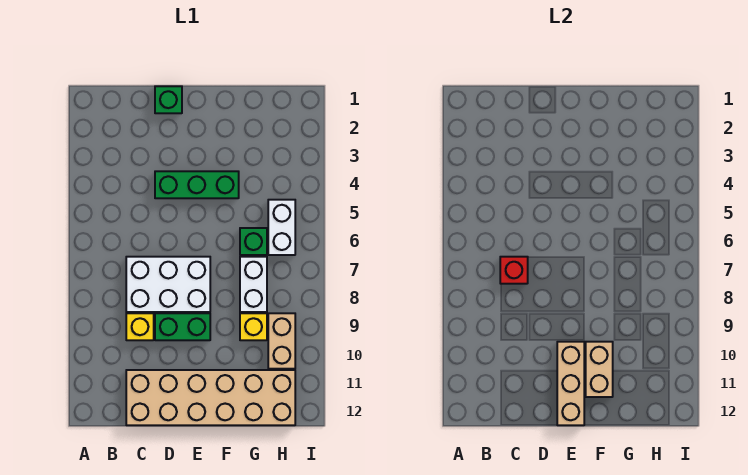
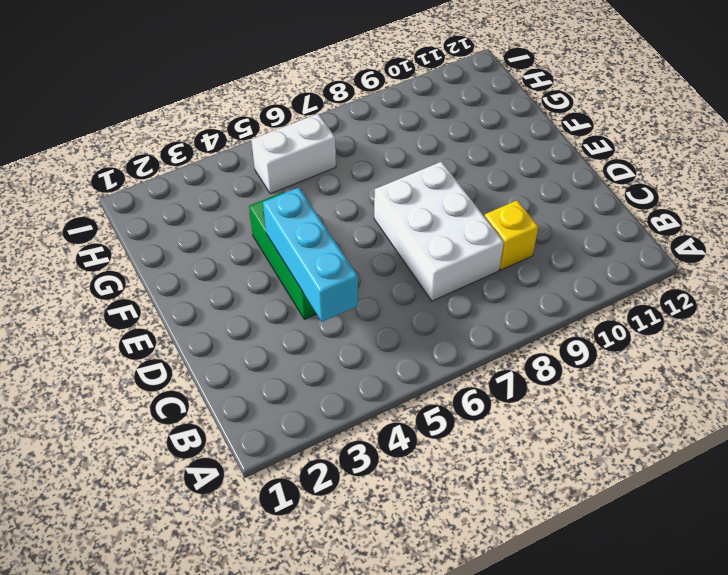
cyan brick C4:E4 level 2 -> none
none -> tan brick C11:H12 level 1
none -> green brick D1 level 1
none -> green brick D9:E9 level 1

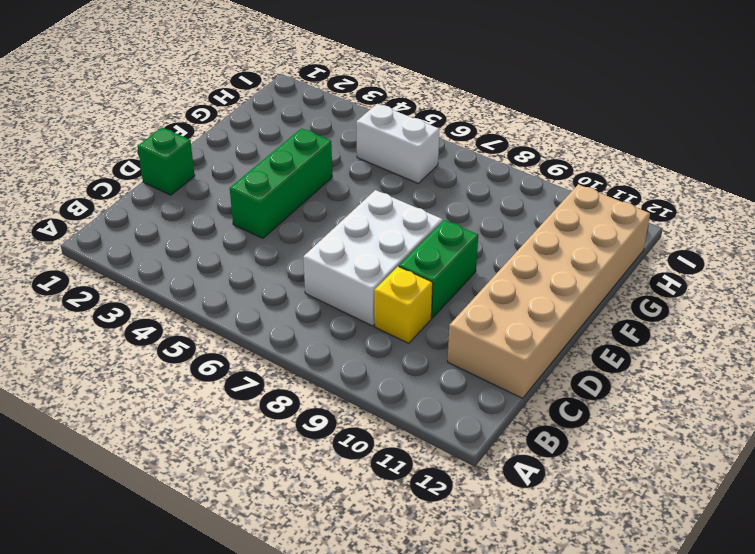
none -> green brick G6 level 1
none -> white brick G7:G8 level 1
none -> yellow brick G9 level 1

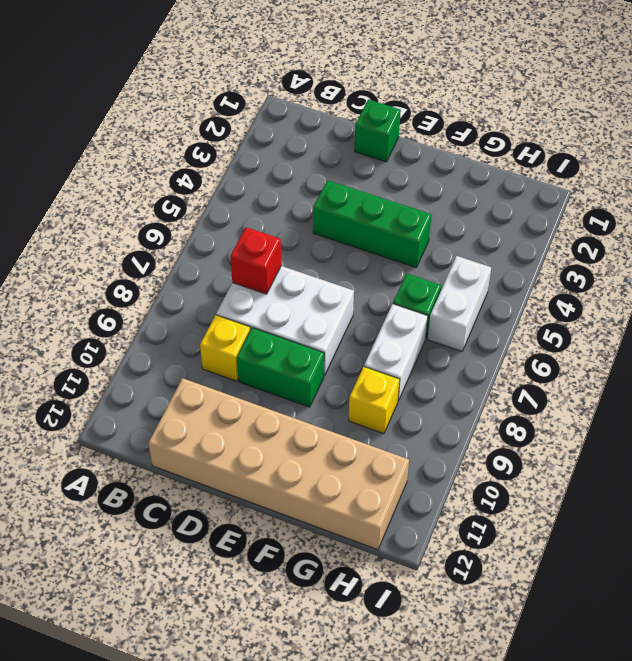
none -> tan brick H9:H10 level 1
none -> tan brick E10:E12 level 2
none -> tan brick F10:F11 level 2

